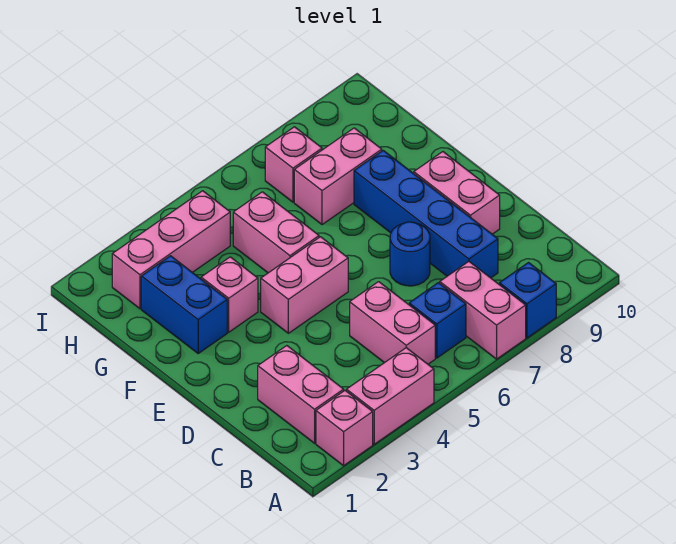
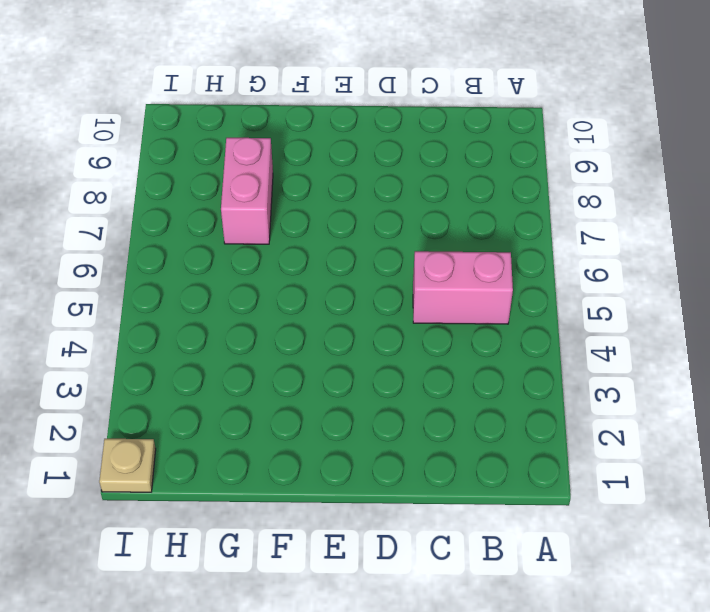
tan plate I1 level 1 -> none
none -> pink brick A2 level 1
none -> pink brick A3:A4 level 1
none -> pink brick A7:B7 level 1

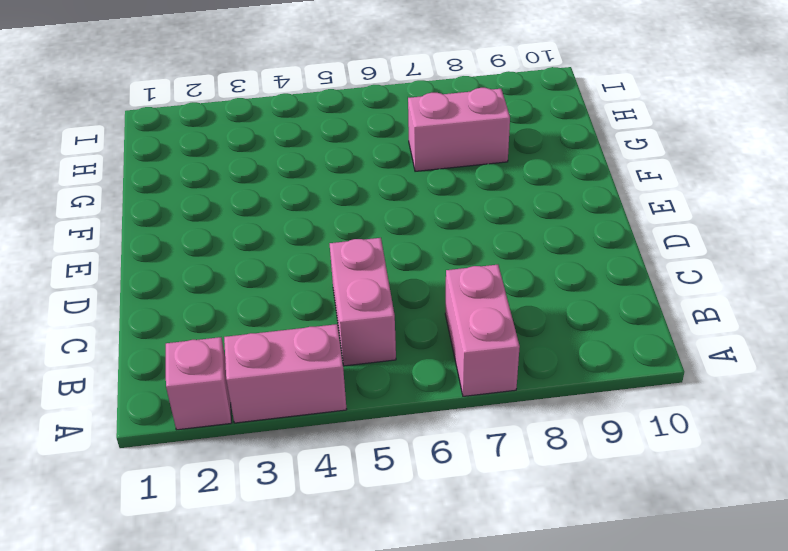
none -> blue brick A8 level 1
none -> pink brick B2:C2 level 1
none -> blue brick B6 level 1

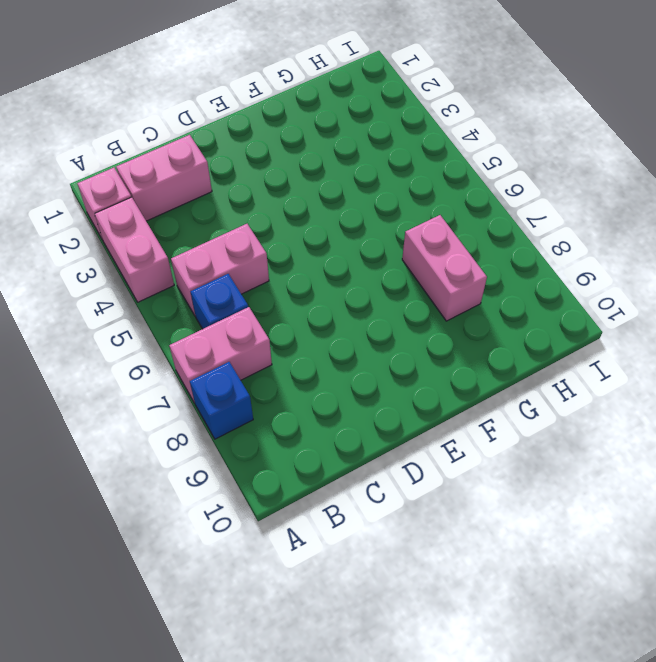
none -> blue brick C8:F8 level 1
none -> blue round brick D7 level 1
none -> pink brick D9:E9 level 1

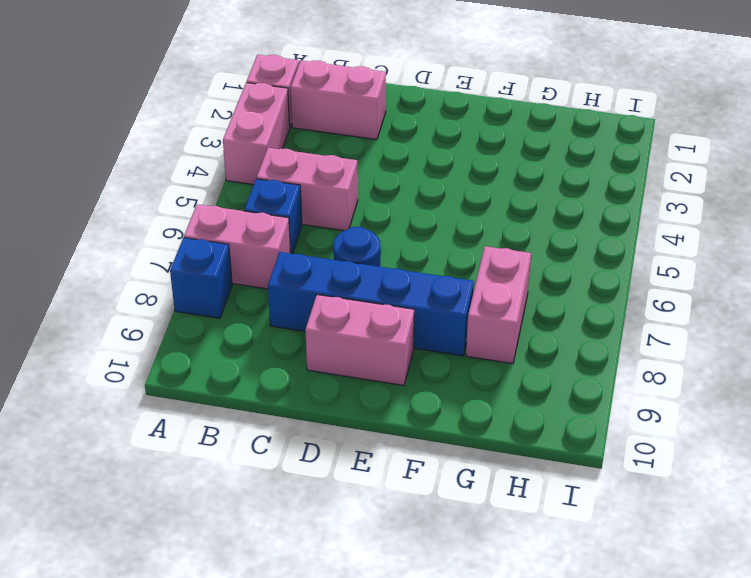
none -> pink brick E4:E5 level 1
none -> blue brick F2:G2 level 1
none -> pink brick F3 level 1

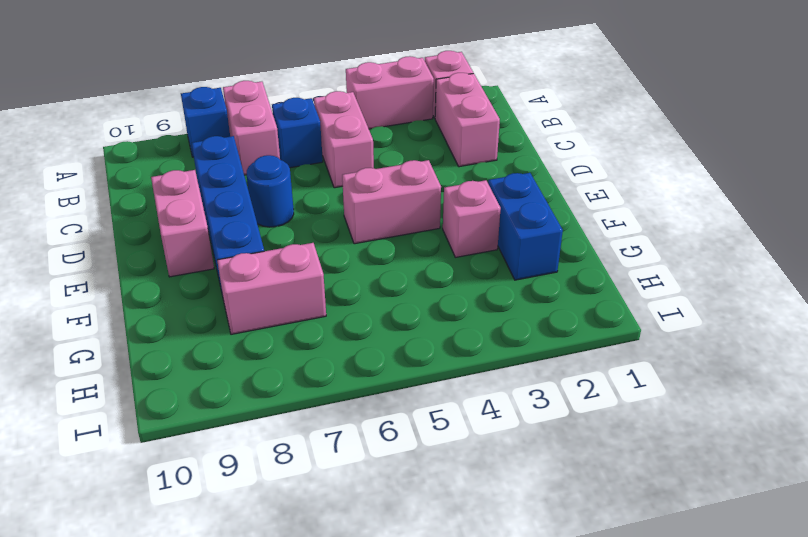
none -> pink brick F5:G5 level 1
none -> pink brick H2:H4 level 1
none -> pink brick H7 level 1

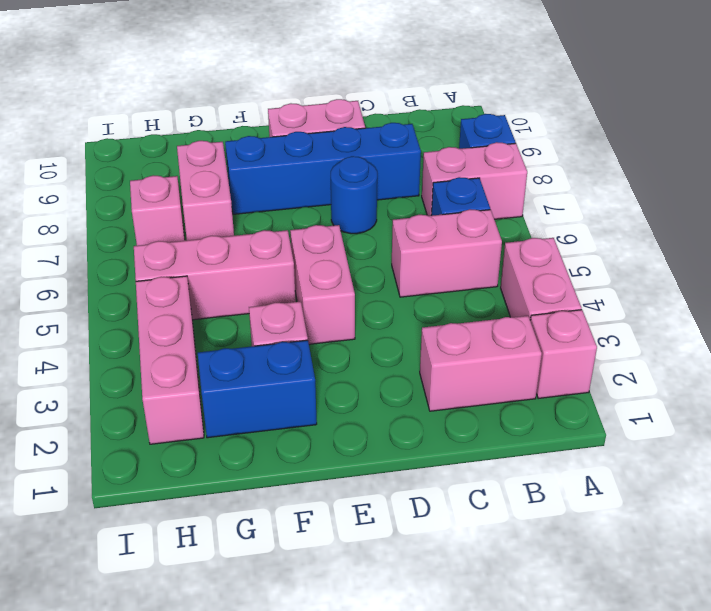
pink brick F5:H5 level 1 -> pink brick F5:G5 level 1

